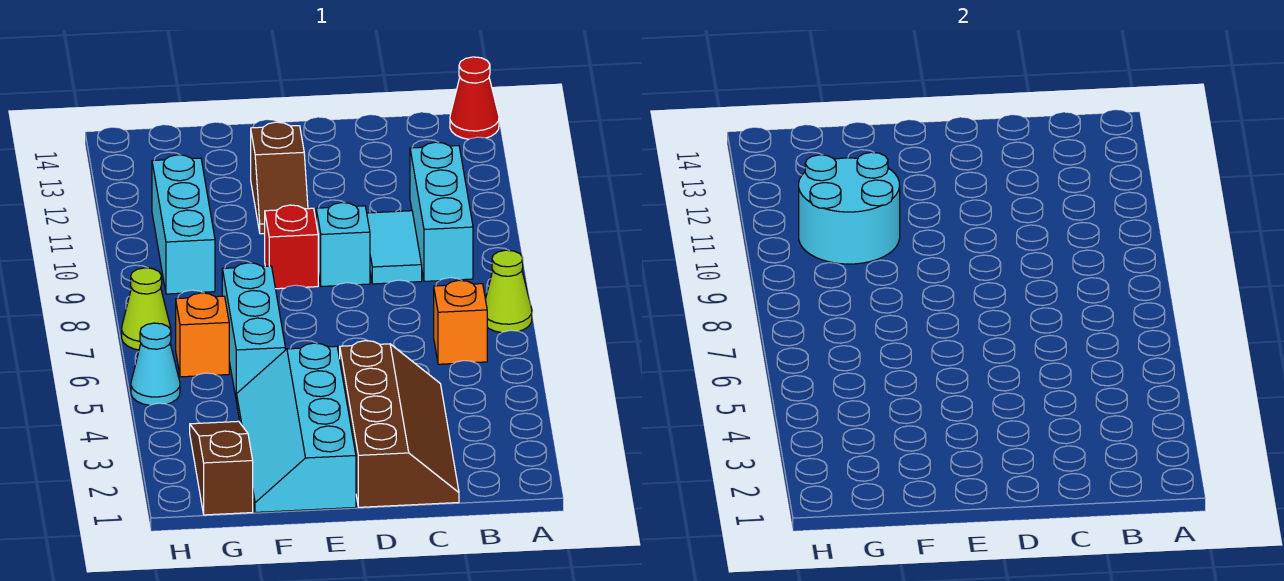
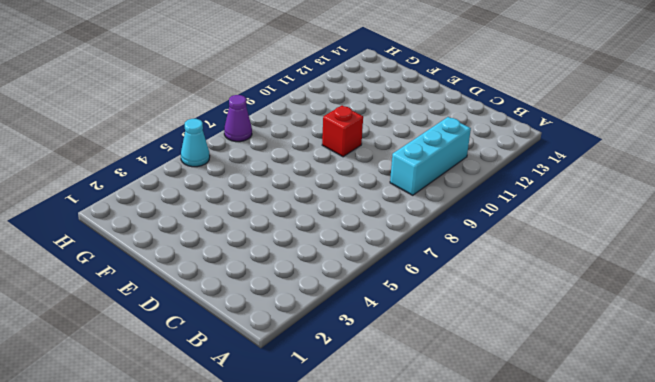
purple cone H7 level 1 -> lime cone H7 level 1
none -> lime cone A7 level 1
none -> red cone A14 level 1
none -> orange brick B6 level 1

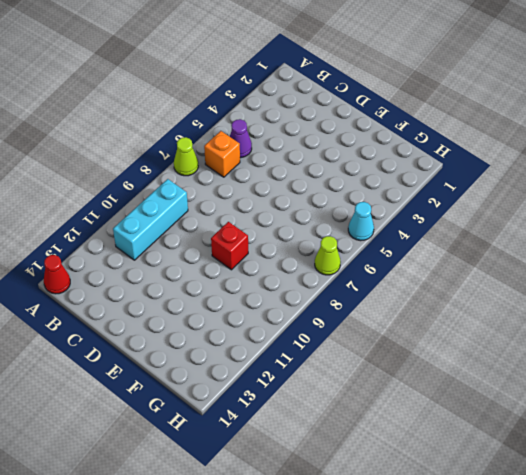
purple cone B5 level 1 -> none
none -> brown slope C1:D4 level 1 top D
none -> cyan tile C9:C10 level 1
none -> cyan brick D9 level 1

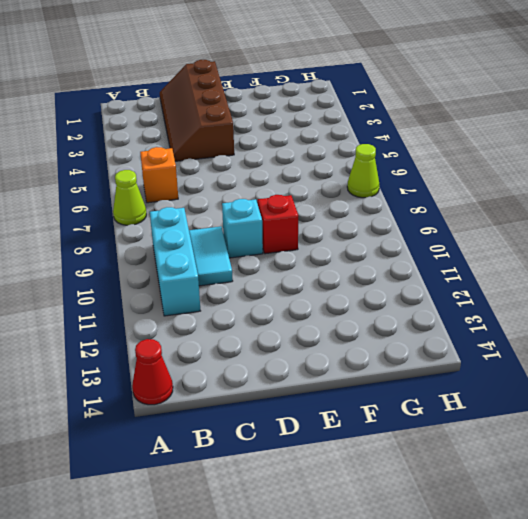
none -> cyan slope E1:F4 level 1 top E
none -> brown slope E11:E12 level 1 top 12
none -> cyan brick F5:F7 level 1

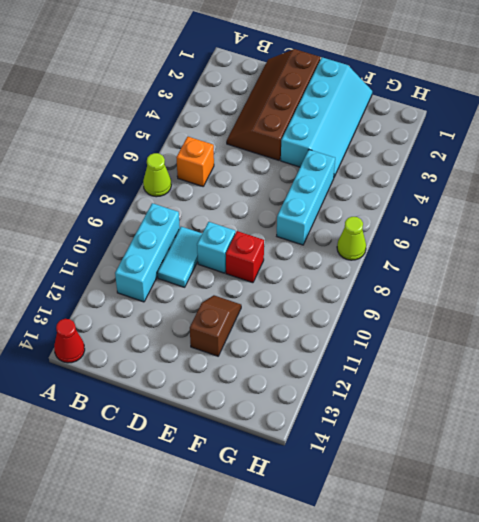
none -> brown slope G1:G3 level 1 top 1
none -> orange brick G6 level 1
none -> cyan brick G9:G11 level 1

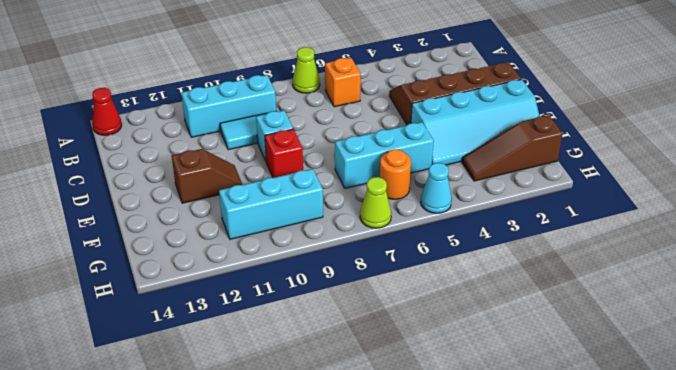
orange round brick G6 level 1 -> orange brick G6 level 1
none -> cyan round brick F10:G11 level 2

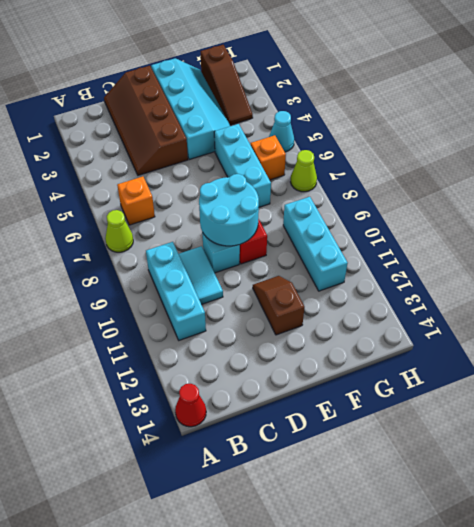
cyan round brick D8:E9 level 2 -> cyan round brick F10:G11 level 2

